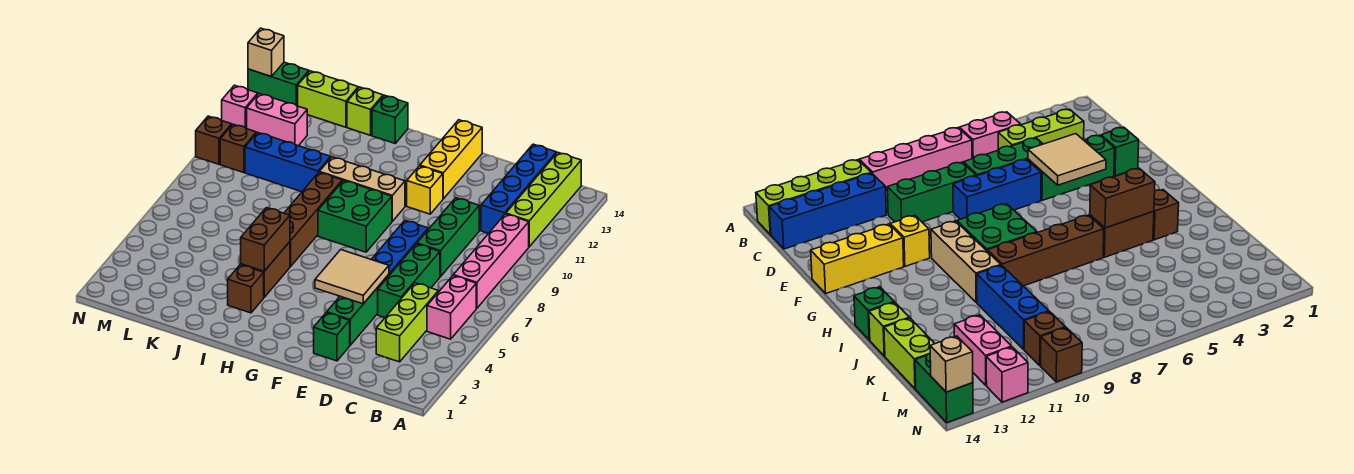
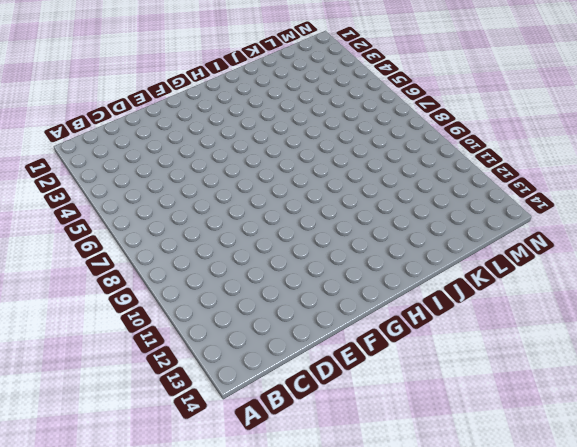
none -> pink brick B5:B6 level 1
none -> pink brick B7:B10 level 1
none -> lime brick B11:B14 level 1

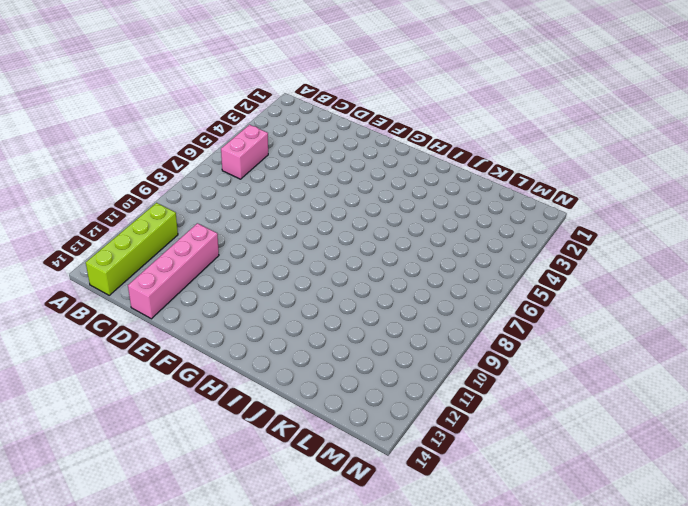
pink brick D11:D14 level 1 -> pink brick B7:B10 level 1
none -> lime brick C3:C5 level 1
none -> blue brick C11:C14 level 1
none -> green brick D5:D7 level 1

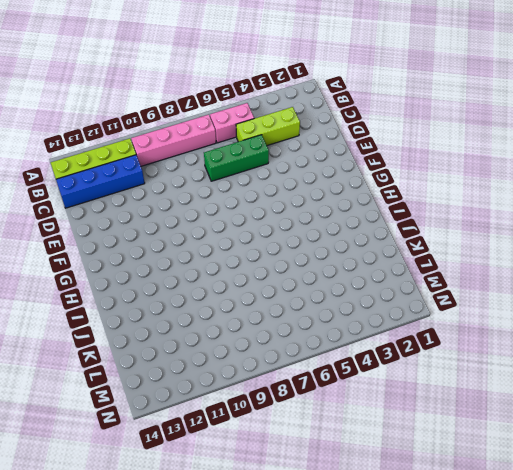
none -> green brick D8:D10 level 1
none -> green brick E2 level 1
none -> green brick E3:E5 level 1

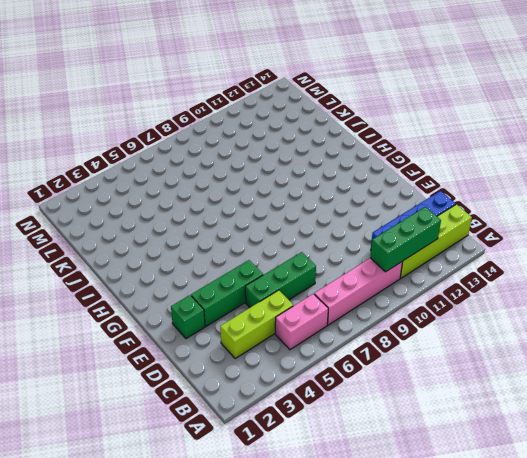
green brick B10:B12 level 2 -> green brick D8:D10 level 1
none -> blue brick E6:E8 level 1
none -> yellow brick F11 level 1
none -> yellow brick F12:F14 level 1

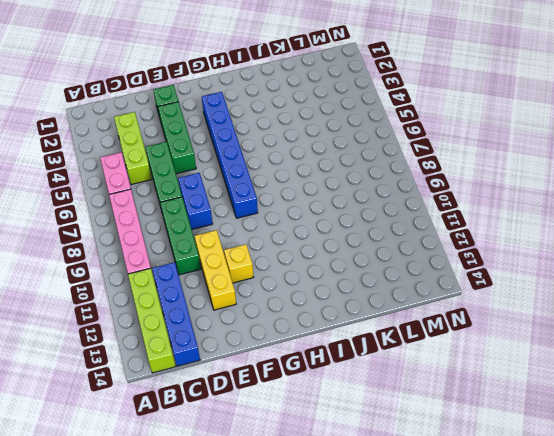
blue brick E7:E8 level 1 -> blue brick E6:E8 level 1
yellow brick E10:E12 level 1 -> yellow brick F12:F14 level 1
blue brick G3:G8 level 1 -> green brick G8:H9 level 1
none -> tan brick G10:I10 level 1
none -> brown brick I3 level 1
none -> brown brick I4:I5 level 1

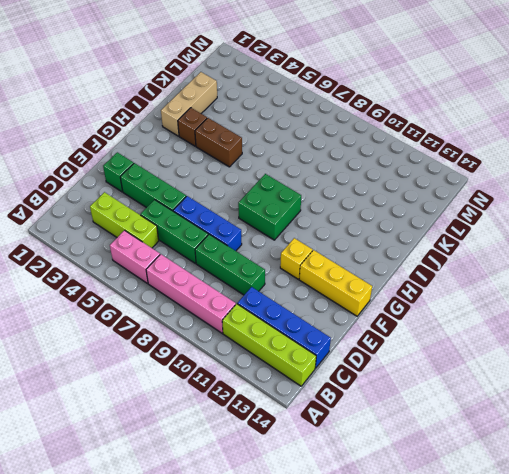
tan brick I2:K2 level 1 -> tan brick G10:I10 level 1
none -> brown brick I6:I9 level 1
none -> green brick I14 level 1
none -> blue brick J10:L10 level 1

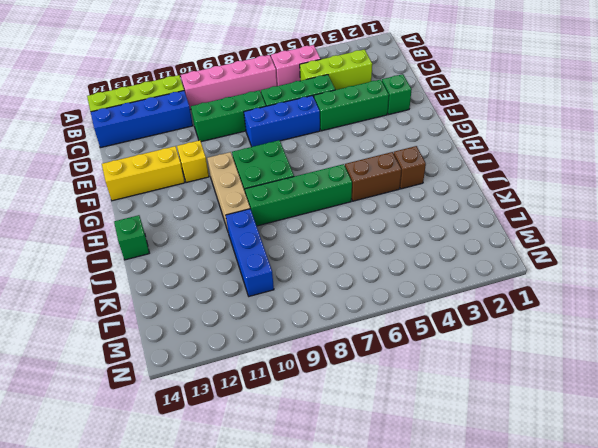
green brick I6:I9 level 1 -> brown brick I6:I9 level 1
none -> lime brick J14 level 1
none -> lime brick K14:L14 level 1
none -> pink brick L12:M12 level 1

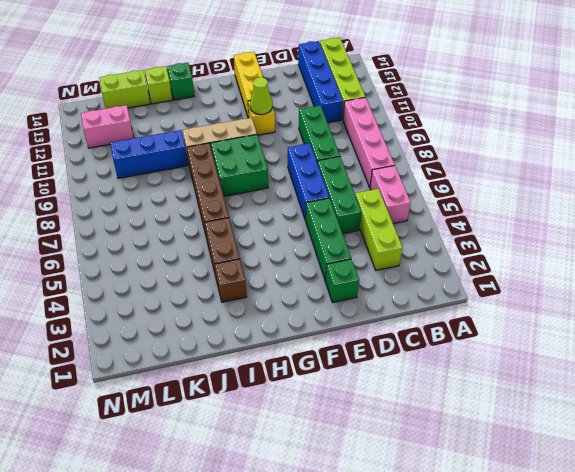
lime cone F11 level 2 -> none
none -> brown brick M10 level 1
none -> green brick M14:N14 level 1
none -> brown brick N10 level 1

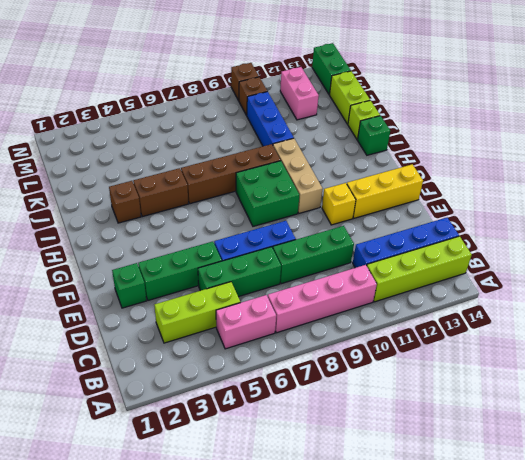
none -> pink brick N12 level 1
none -> tan tile E4:F5 level 2
none -> brown brick I4:I5 level 2

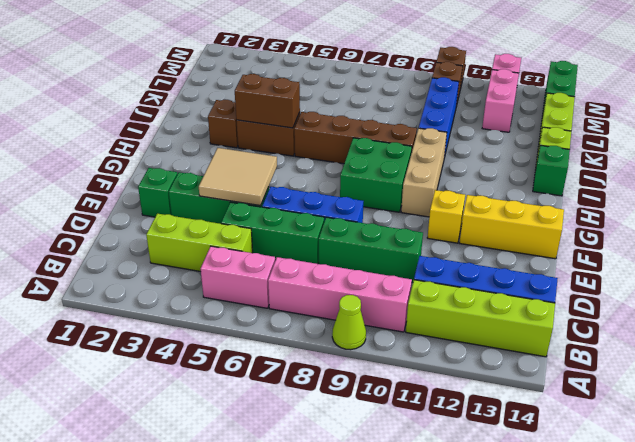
lime cone A9 level 1 -> none
none -> tan brick N14 level 2

